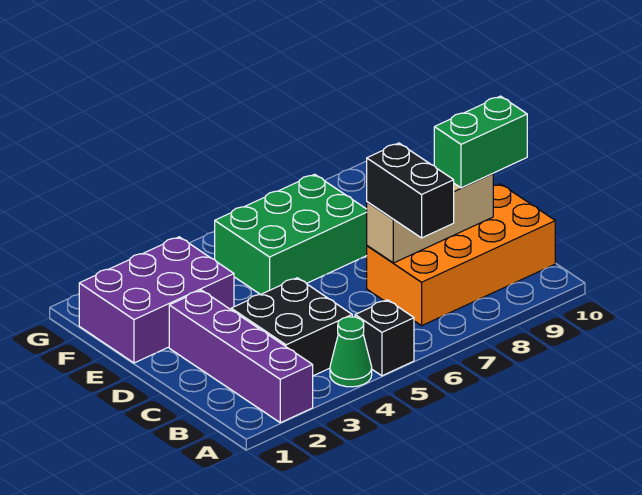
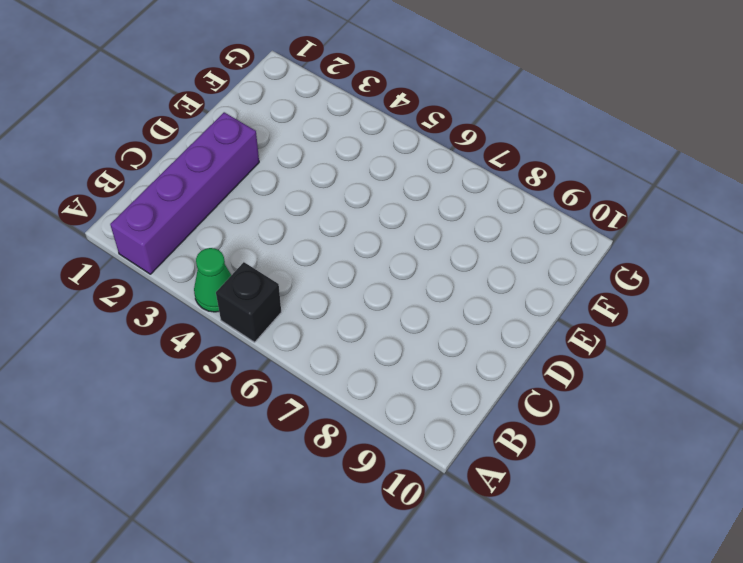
none -> black brick B3:C4 level 1
none -> orange brick B7:C10 level 1

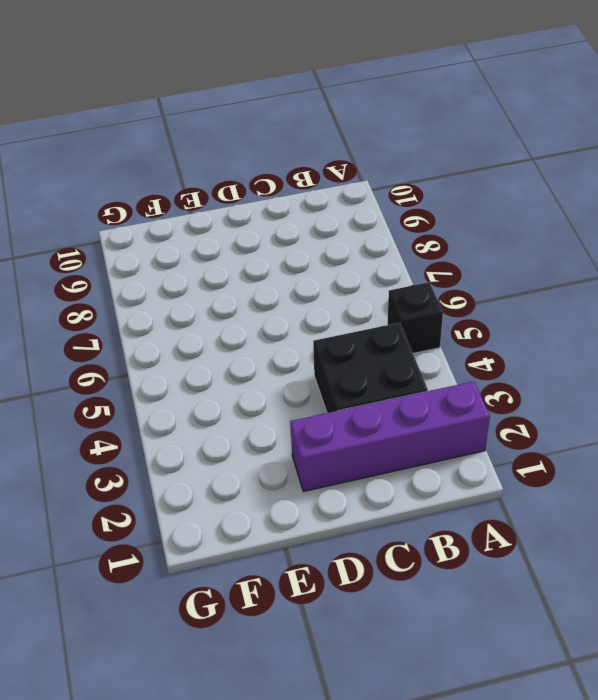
none -> green cone A4 level 1
none -> orange brick B7:C10 level 1

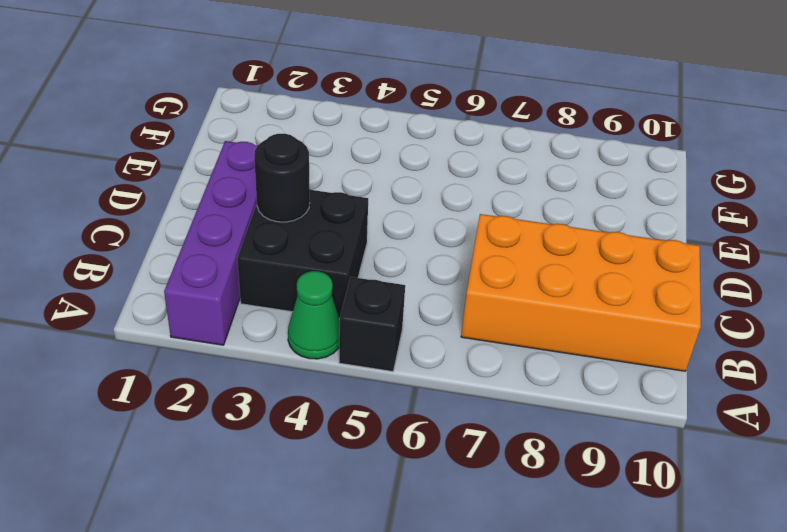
black round brick C3 level 2 -> none
none -> purple brick E1:F3 level 1
none -> green brick E5:F7 level 1

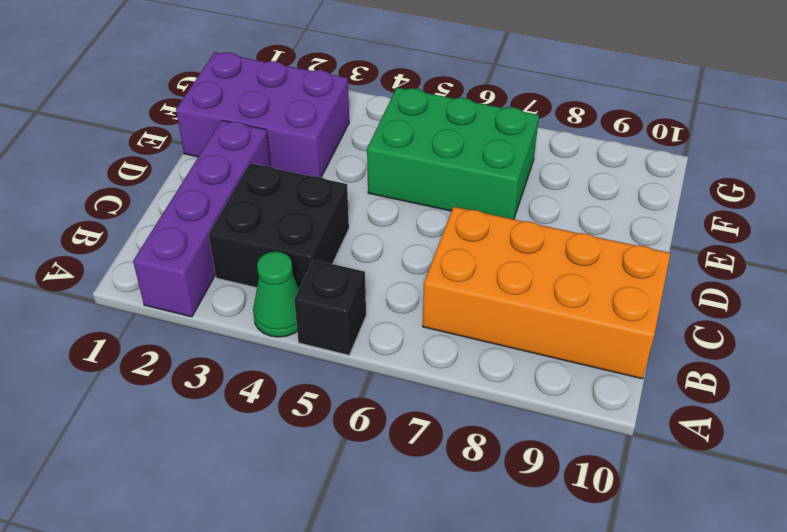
none -> tan brick C7:C9 level 2
none -> black brick B7:C7 level 3

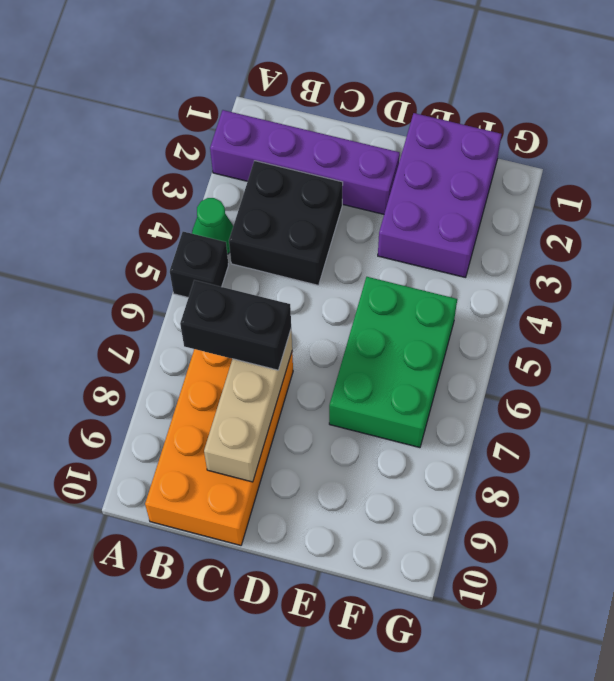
none -> green brick C9:C10 level 3

